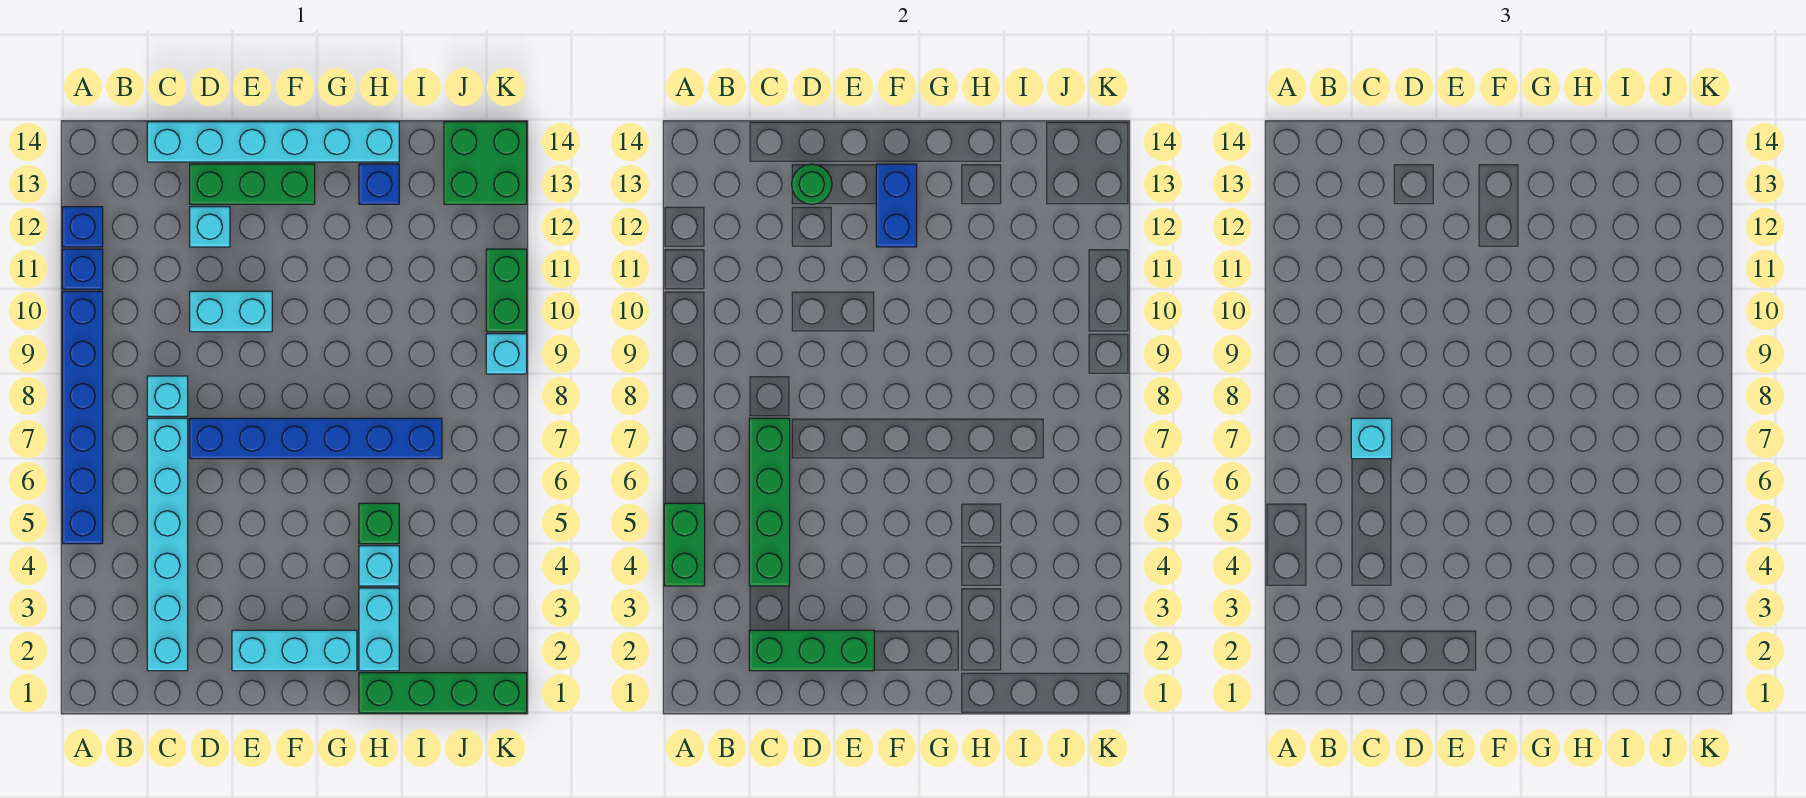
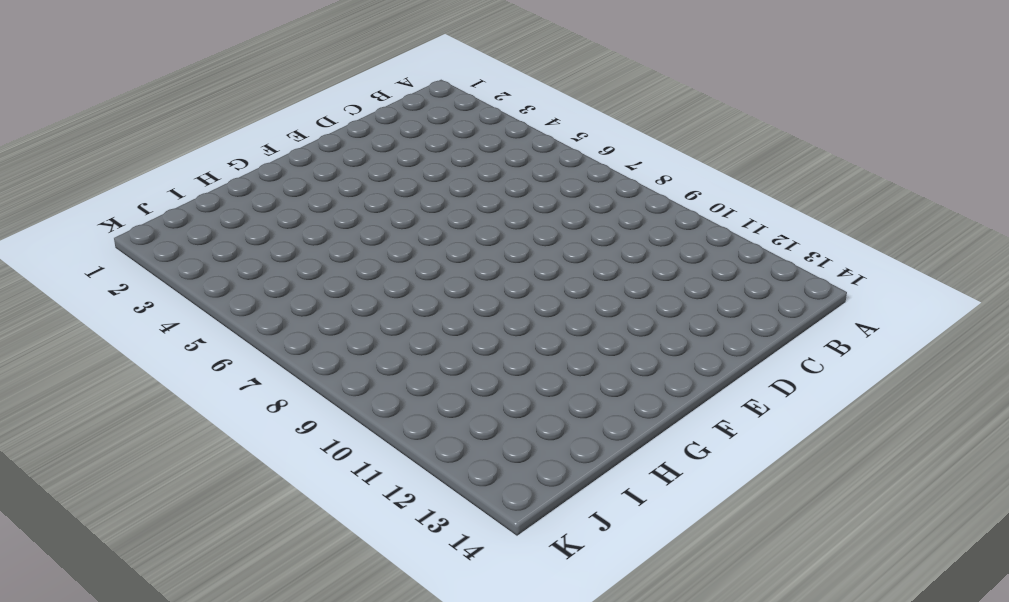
none -> blue brick A5:A10 level 1
none -> blue brick A11 level 1
none -> blue brick A12 level 1

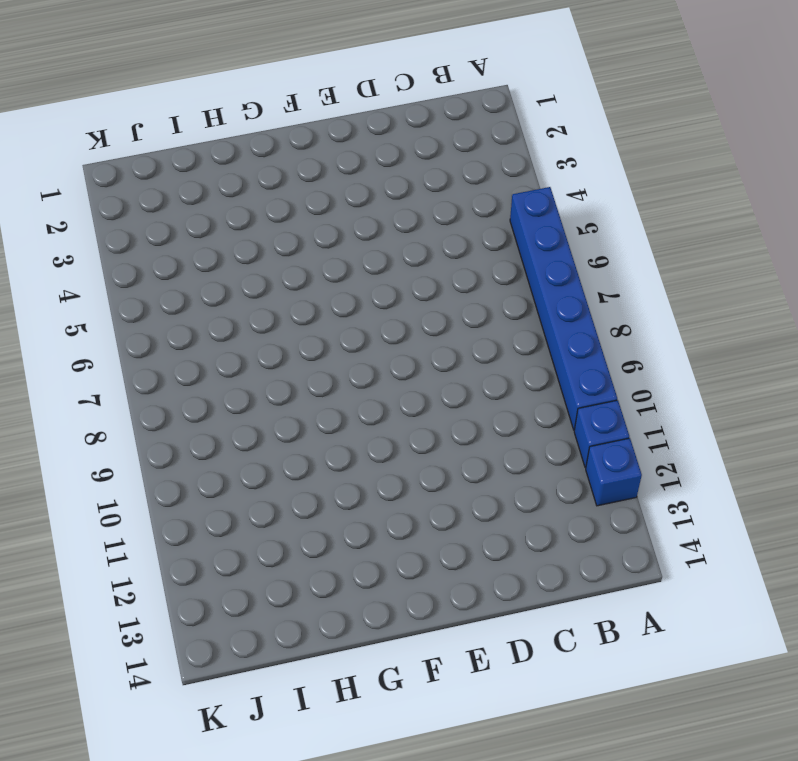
none -> cyan brick C2:C7 level 1
none -> cyan brick C8 level 1
none -> cyan brick C14:H14 level 1

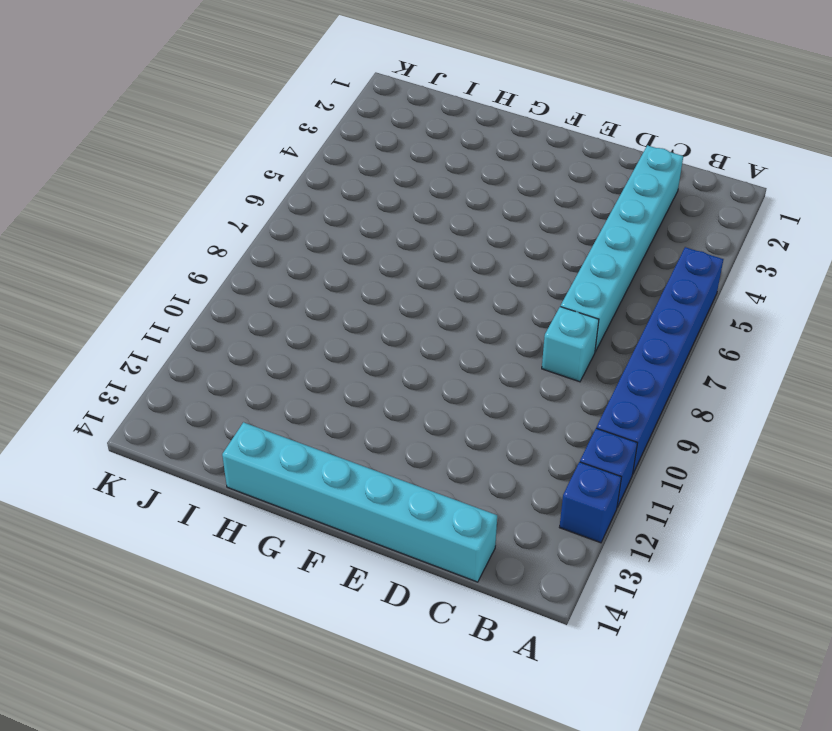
none -> blue brick D7:I7 level 1
none -> cyan brick D10:E10 level 1
none -> cyan brick D12 level 1

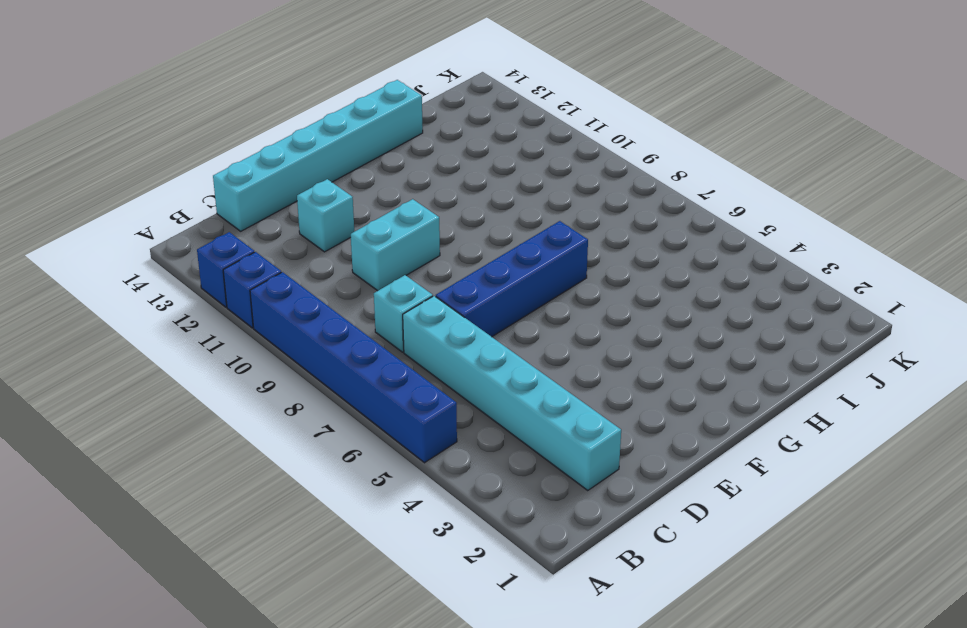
blue brick D7:G7 level 1 -> blue brick D7:I7 level 1
none -> green brick D13:F13 level 1
none -> cyan brick E2:G2 level 1
none -> green brick H1:K1 level 1

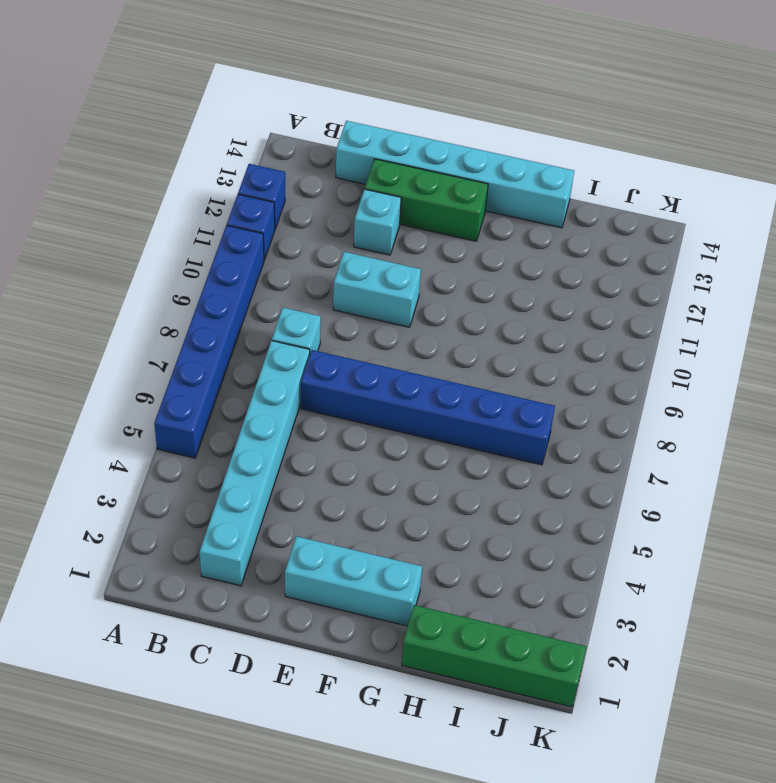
none -> cyan brick H2:H3 level 1
none -> cyan brick H4 level 1
none -> green brick H5 level 1

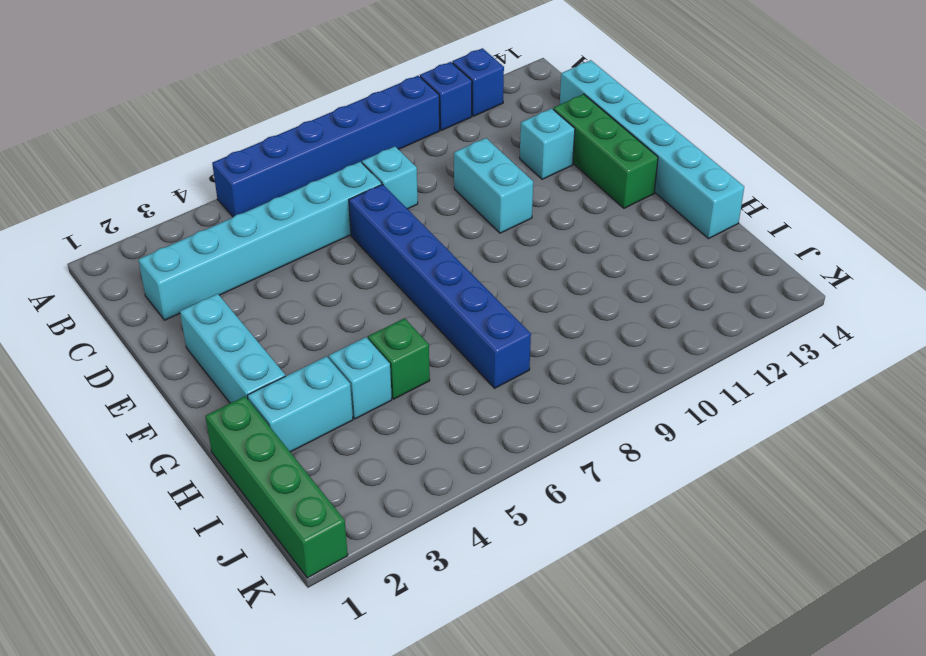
none -> blue brick H13 level 1
none -> green brick J13:K14 level 1
none -> cyan brick K9 level 1

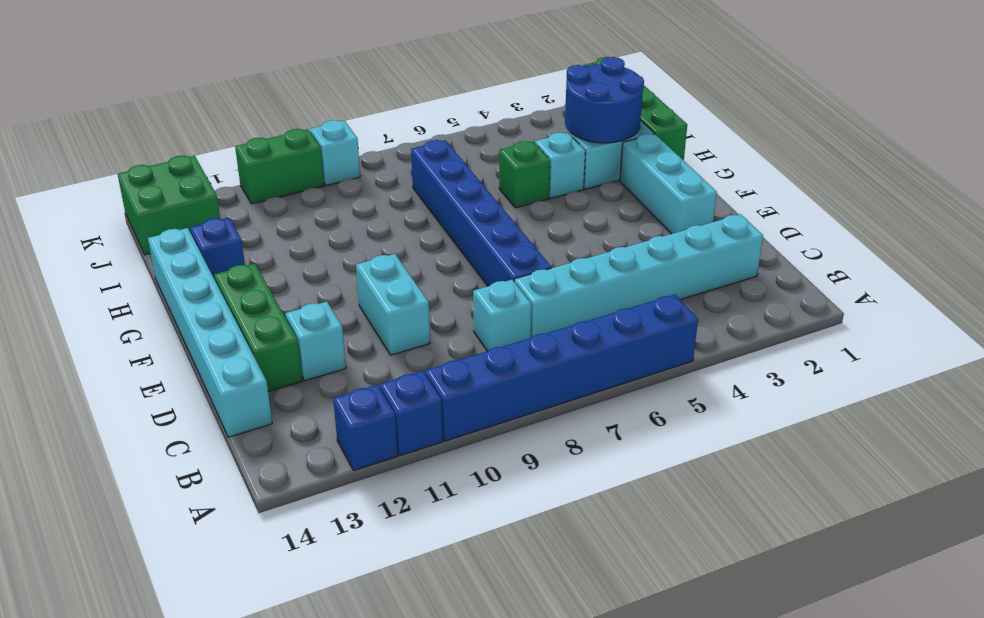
blue round brick H2:I3 level 2 -> none
none -> green brick A4:A5 level 2
none -> green brick C2:E2 level 2
none -> green brick C4:C7 level 2

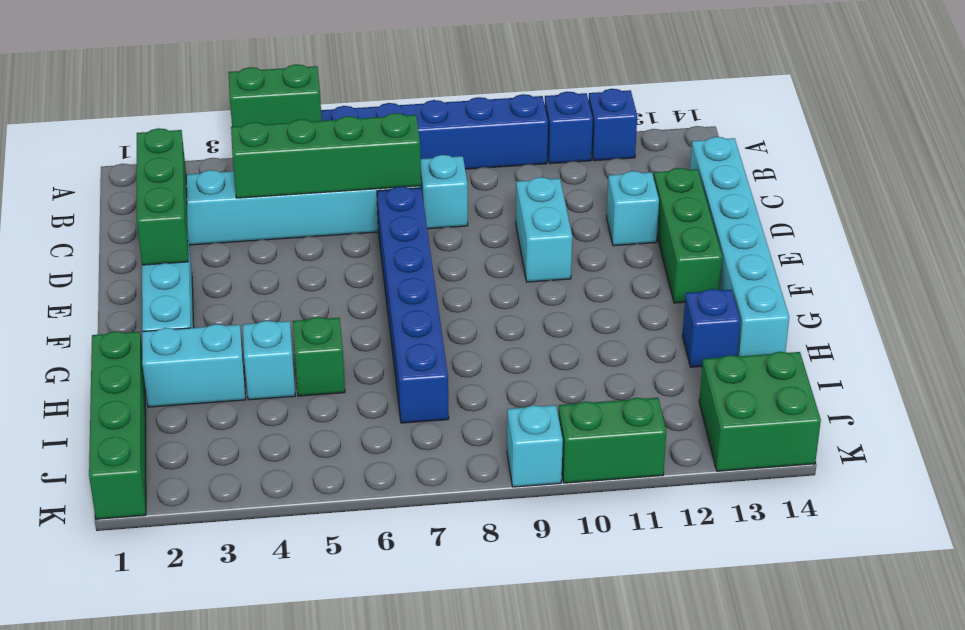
none -> green round brick D13 level 2
none -> blue brick F12:F13 level 2
none -> cyan brick C7 level 3

